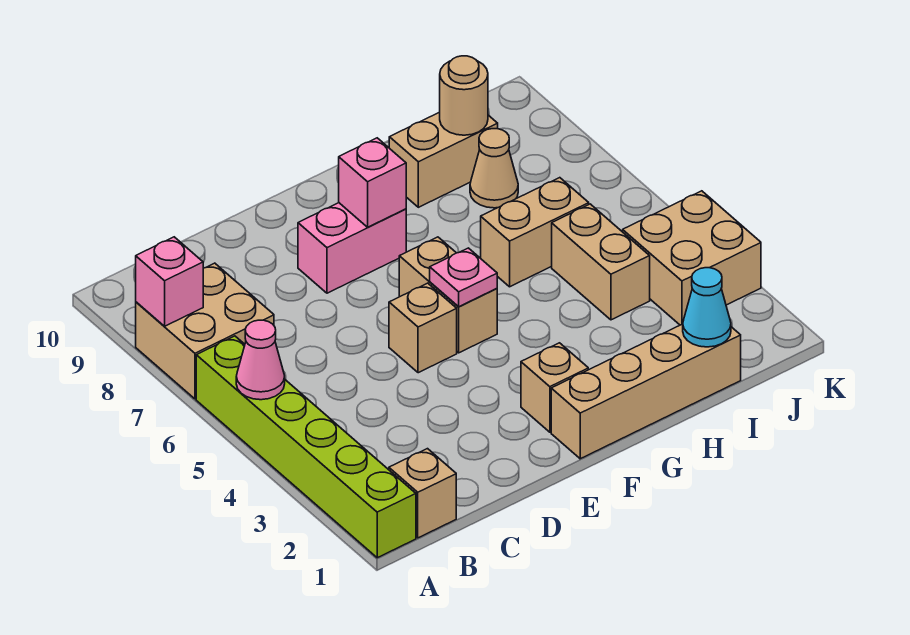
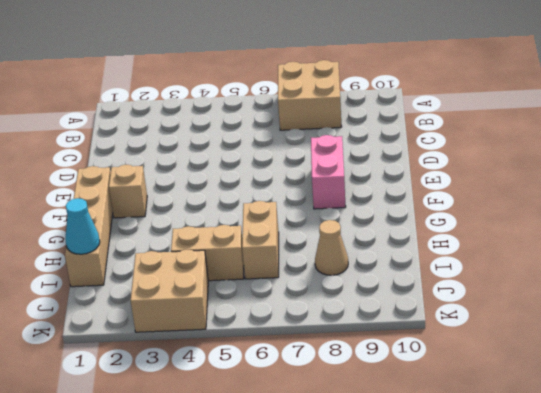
none -> lime brick A1:A6 level 1
none -> tan brick B1 level 1
none -> tan brick E5 level 1

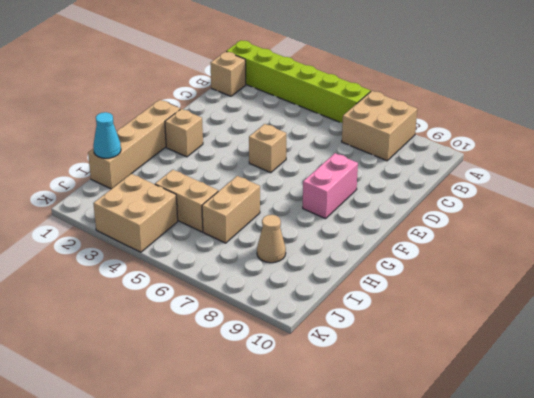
none -> tan brick F5:F6 level 1
none -> tan brick H9:I9 level 1
none -> pink cone A5 level 2

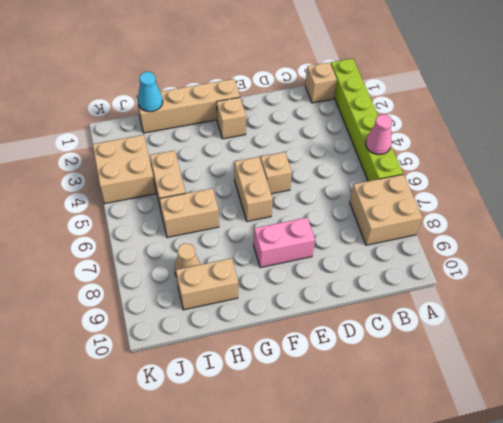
none -> pink brick A8 level 2
none -> pink plate F5 level 2
none -> pink brick F8 level 2

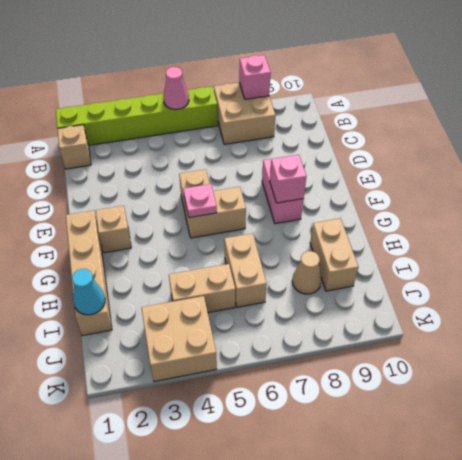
none -> tan round brick I9 level 2

